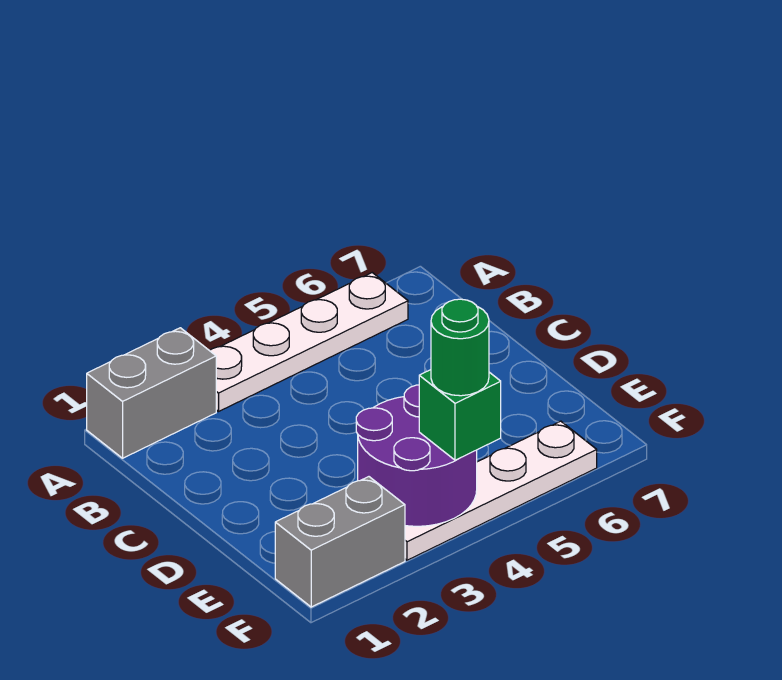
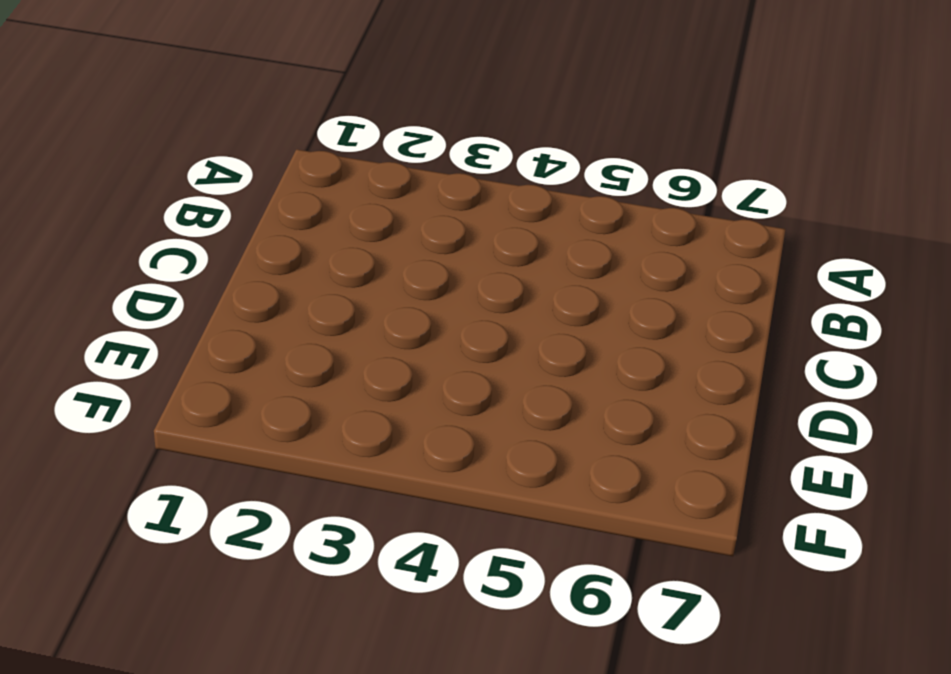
none -> grey brick A1:A2 level 1
none -> white plate A3:A6 level 1

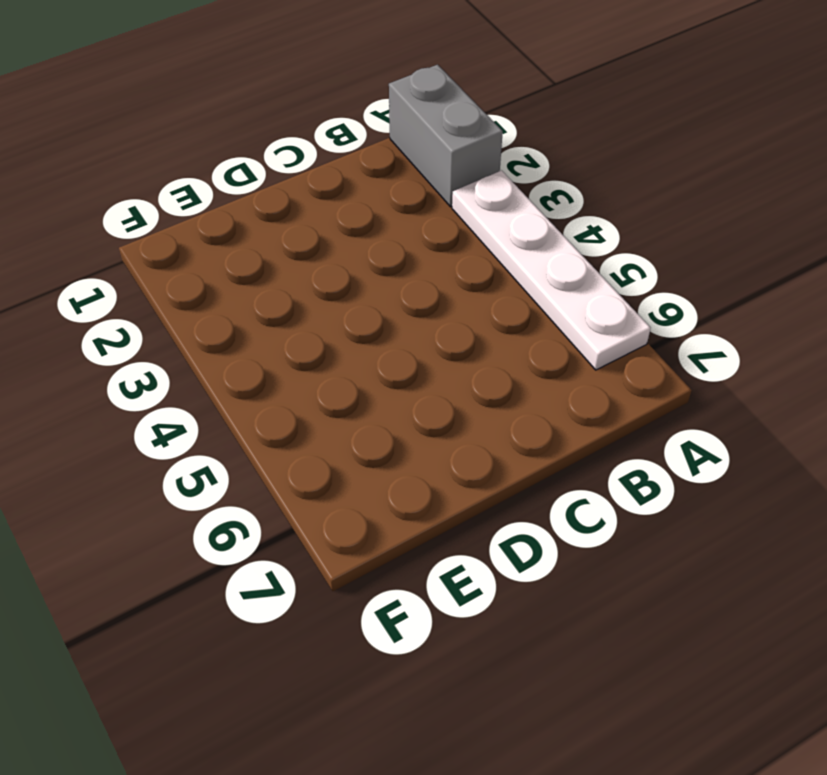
none -> grey brick F1:F2 level 1
none -> white plate F3:F6 level 1

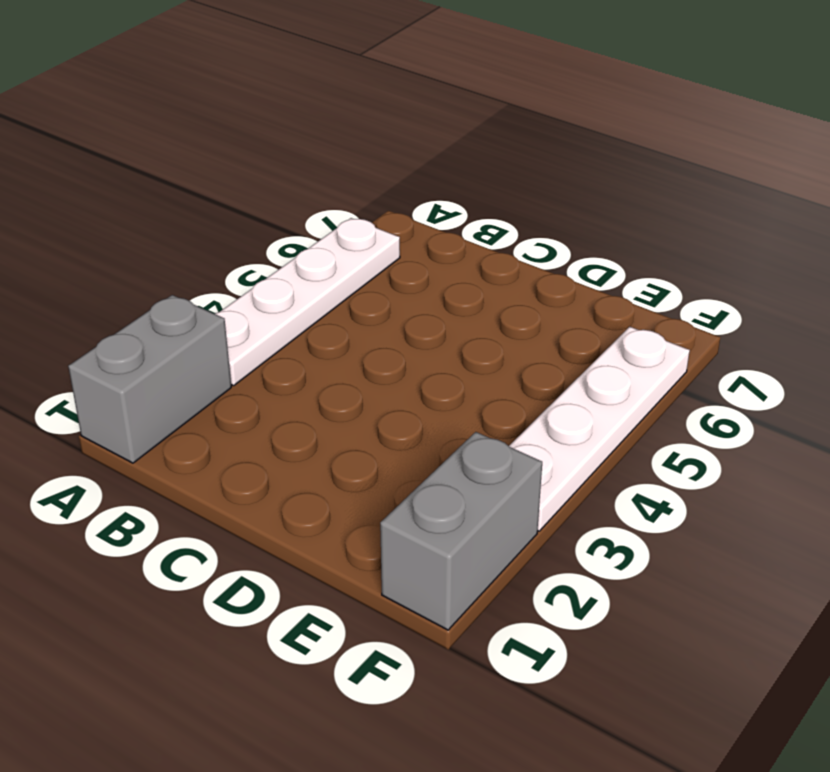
none -> purple round brick E3:F4 level 2
none -> green brick F4 level 3

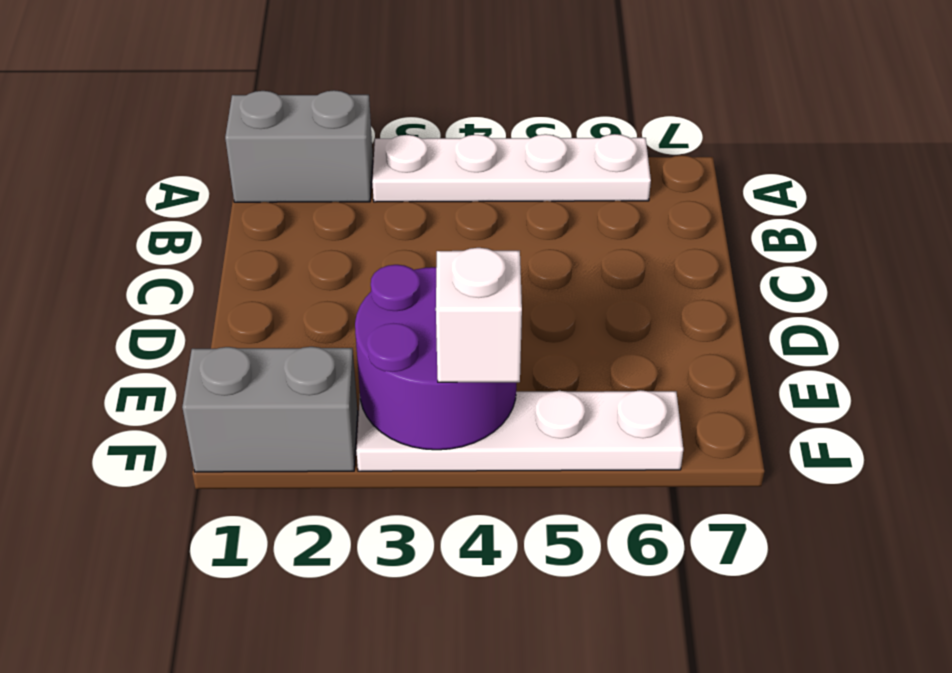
white brick F4 level 3 -> green brick F4 level 3
none -> green round brick F4 level 4

